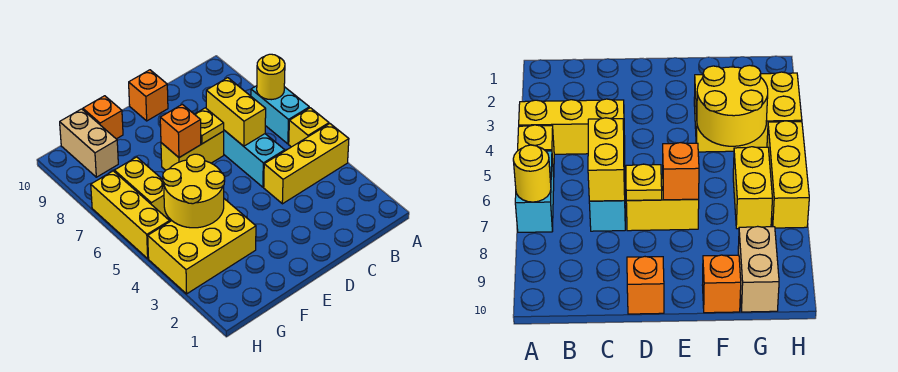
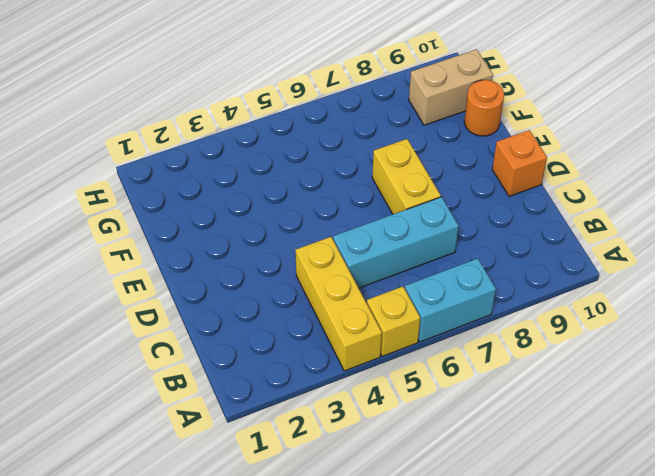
orange round brick F10 level 1 -> orange brick F10 level 1
none -> yellow brick F3:H4 level 1
none -> yellow brick G6:G7 level 1
none -> yellow brick H5:H7 level 1

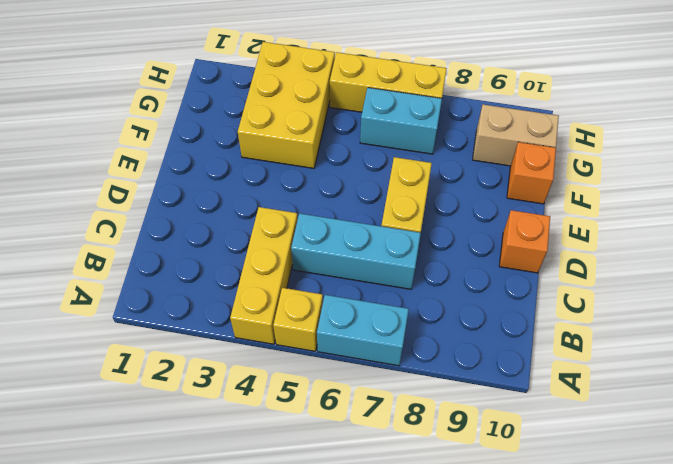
cyan brick G6:G7 level 1 -> yellow brick G6:G7 level 1
none -> yellow round brick A7 level 2
none -> yellow brick C6:C7 level 2
none -> yellow plate D7 level 2

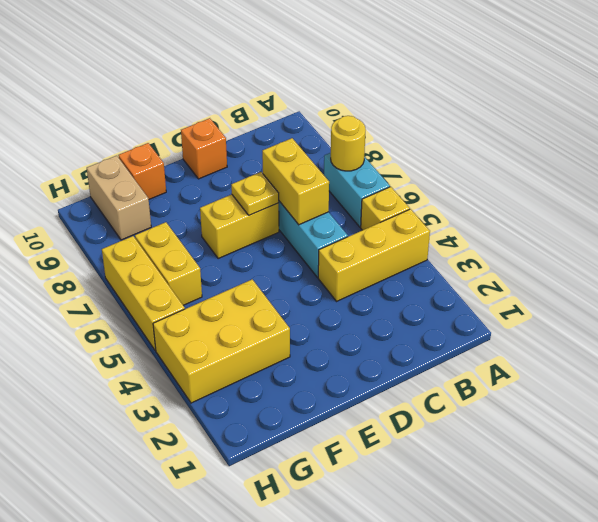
none -> orange brick E7 level 2
none -> yellow round brick F4:G5 level 2

